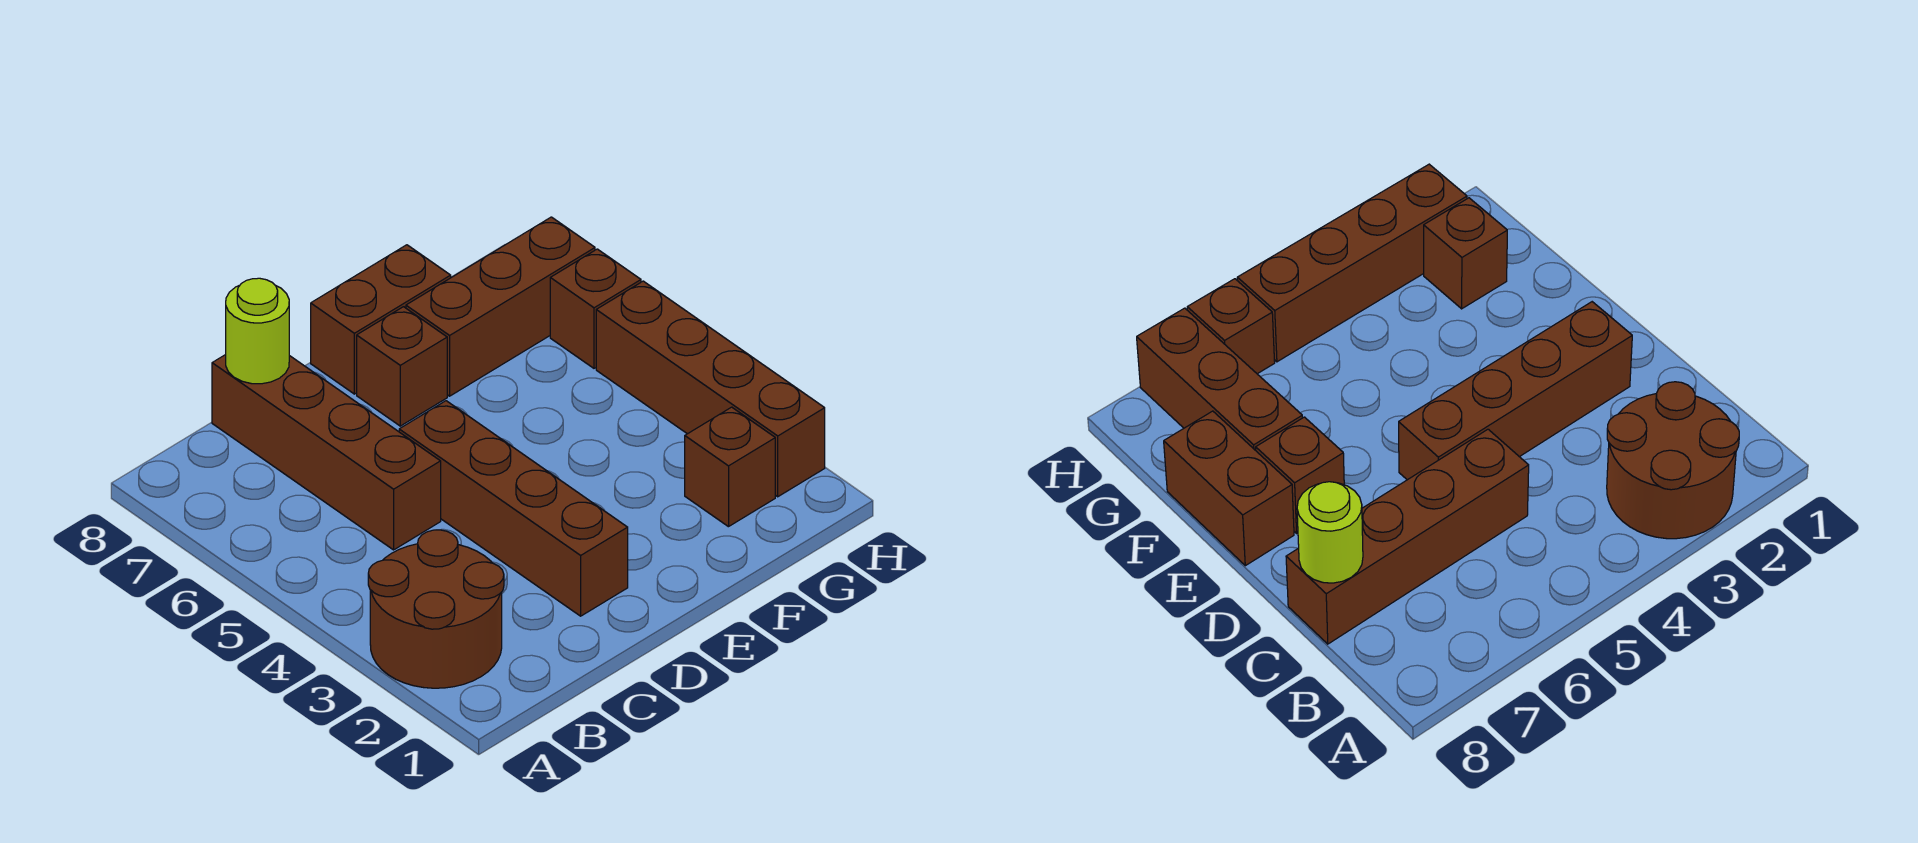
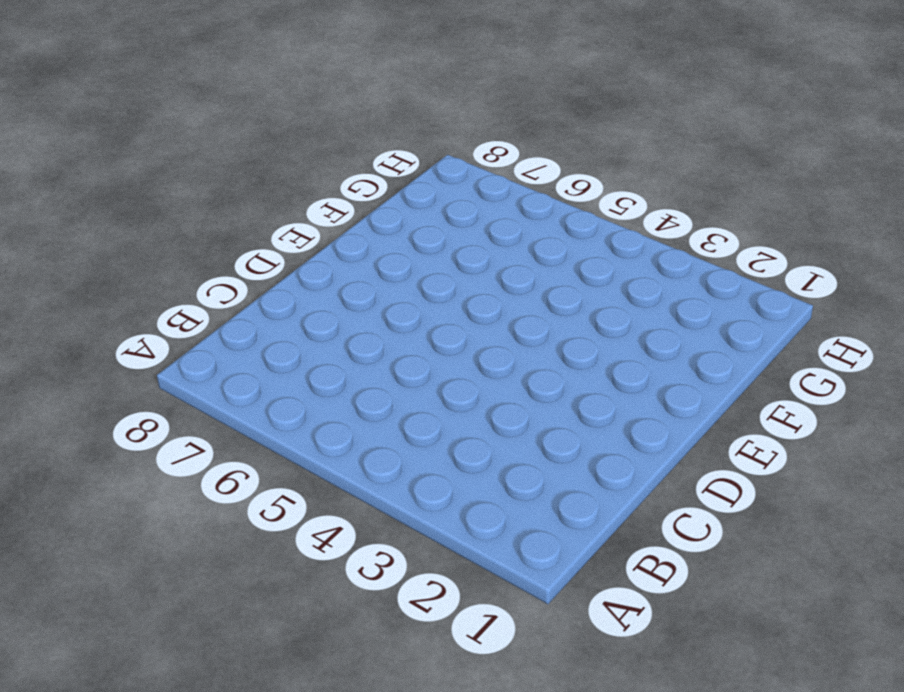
none -> brown round brick A2:B3 level 1
none -> brown brick C5:C8 level 1

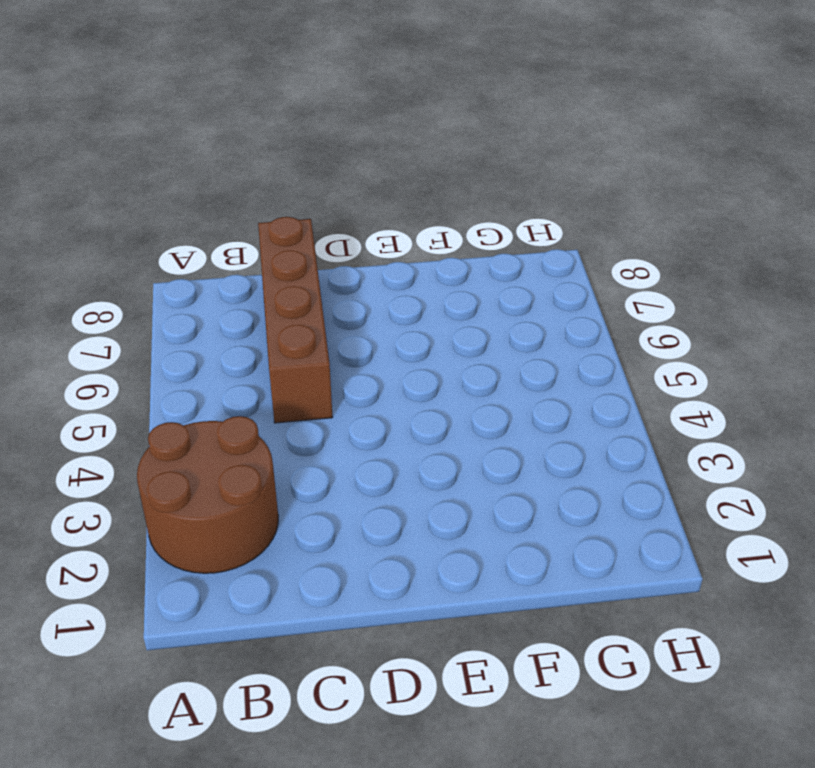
none -> brown brick D2:D5 level 1
none -> brown brick E7 level 1

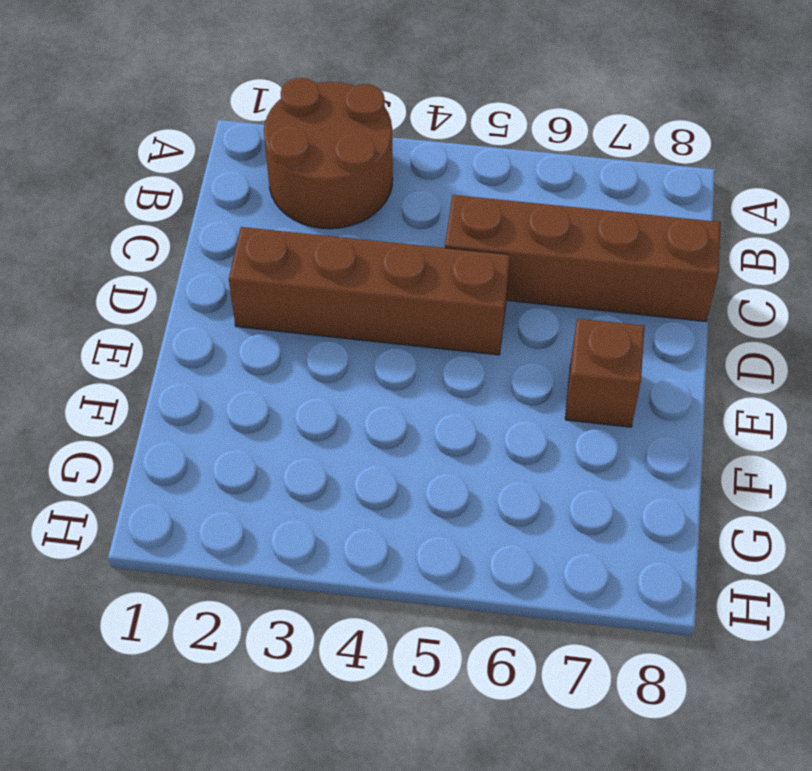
none -> brown brick E8:F8 level 1
none -> brown brick F7:H7 level 1

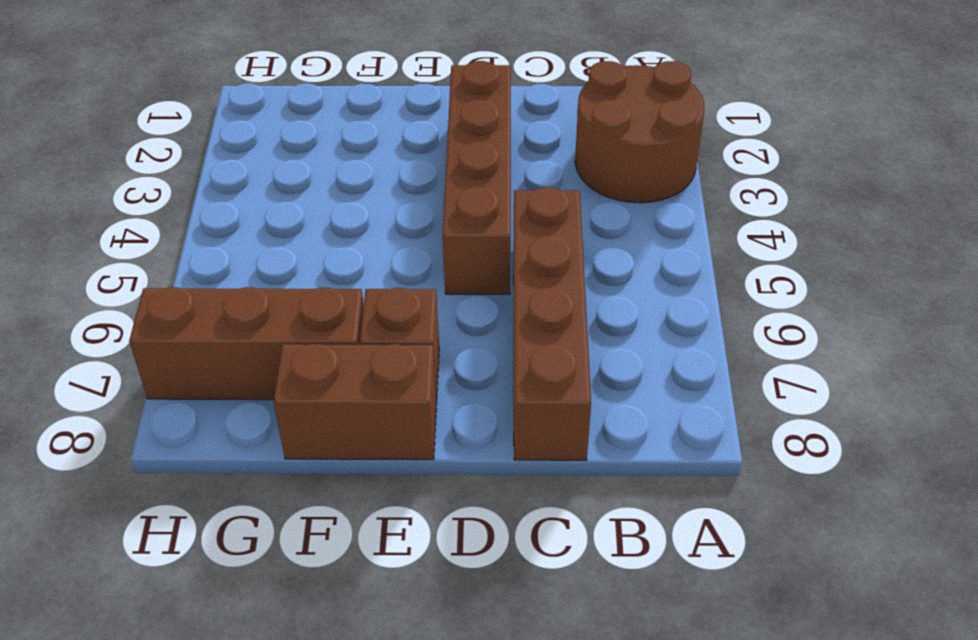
none -> brown brick G2 level 1
none -> brown brick H2:H5 level 1

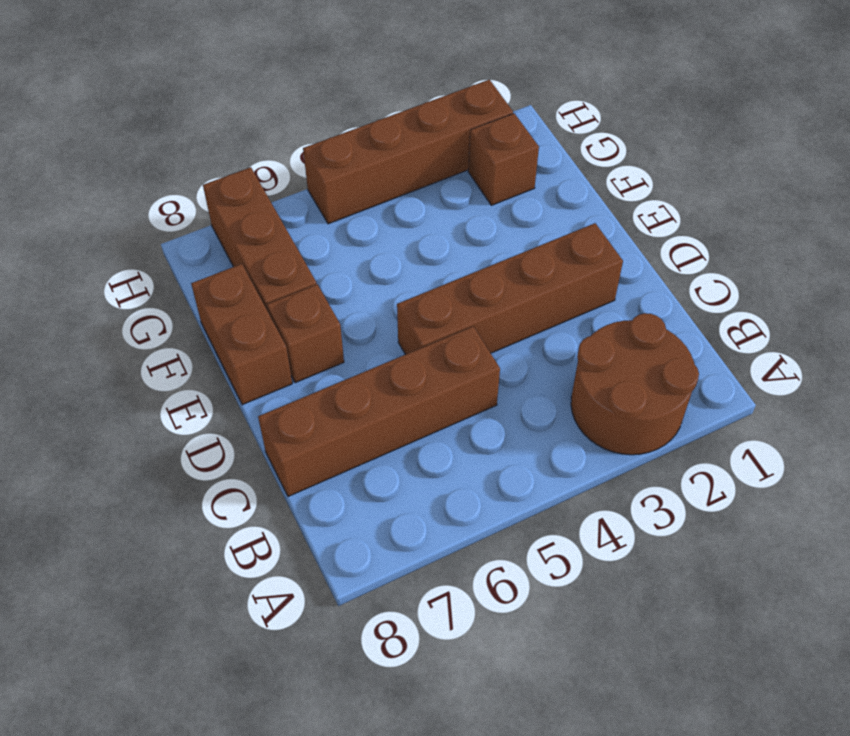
none -> brown brick H6 level 1
none -> lime round brick C8 level 2

